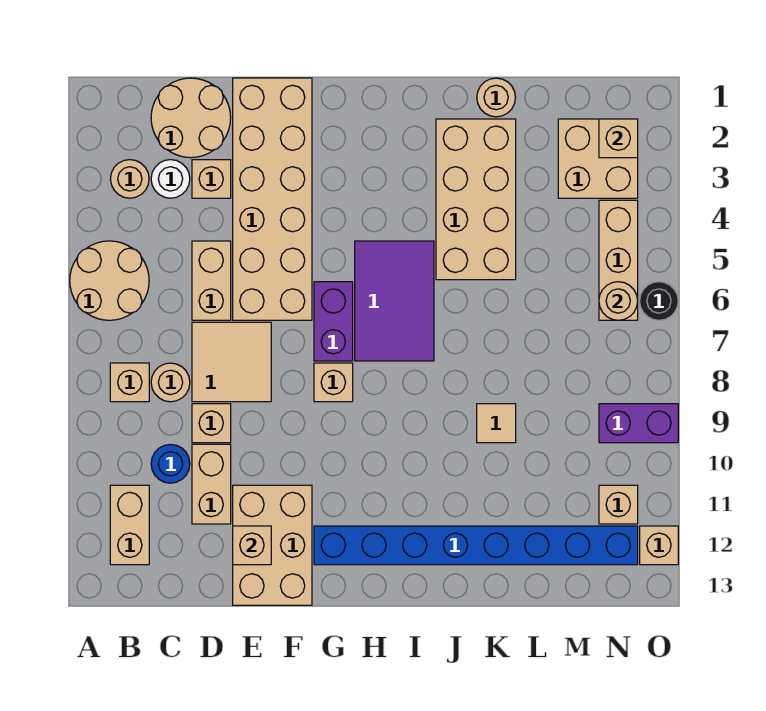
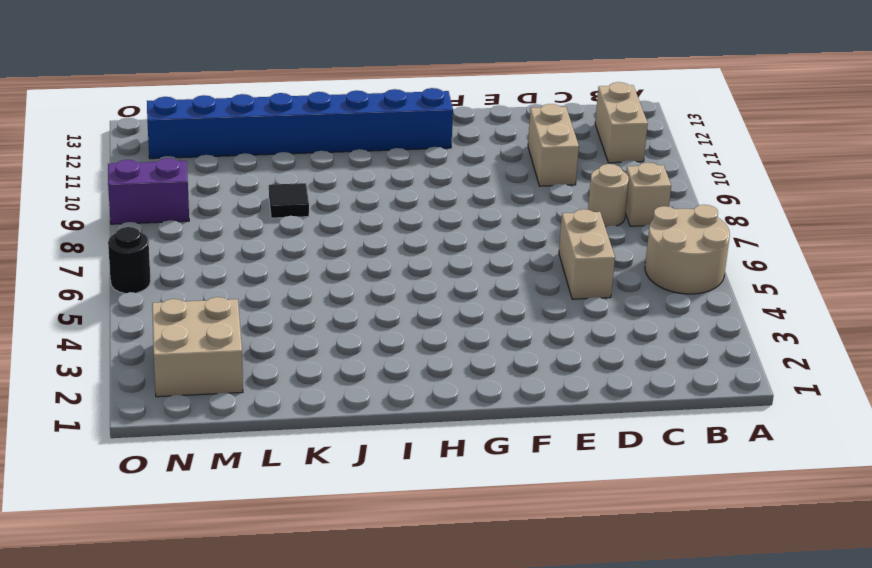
black tile K9 level 1 -> tan tile K9 level 1
none -> tan round brick B3 level 1
none -> tan round brick C1:D2 level 1
none -> white round brick C3 level 1
none -> blue round brick C10 level 1

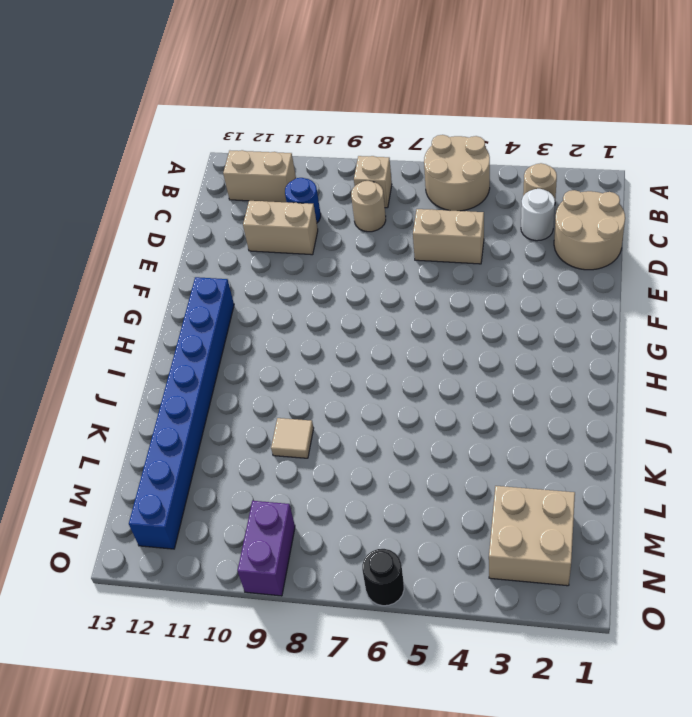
none -> tan brick D3 level 1
none -> tan tile D7:E8 level 1
none -> tan brick D9 level 1
none -> tan brick E1:F6 level 1

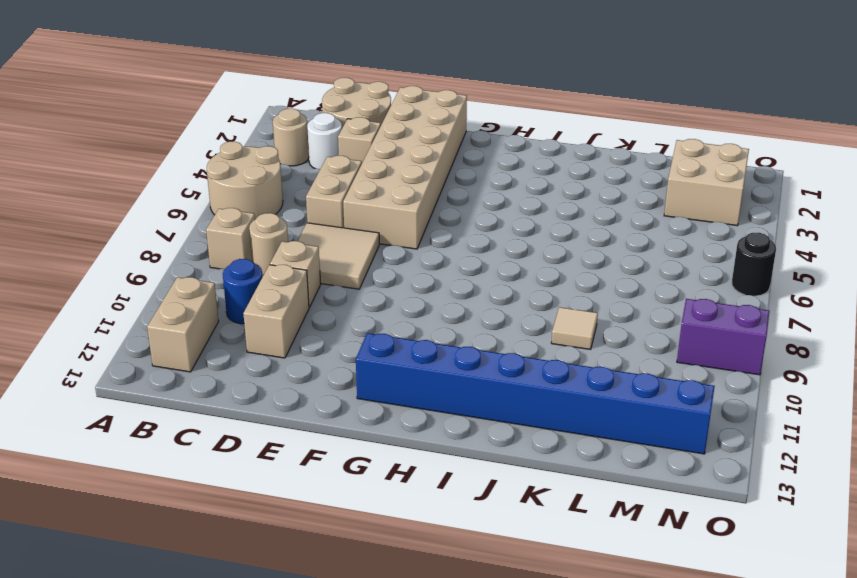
none -> tan brick E11:F13 level 1
none -> purple brick G6:G7 level 1
none -> tan brick G8 level 1
none -> purple tile H5:I7 level 1

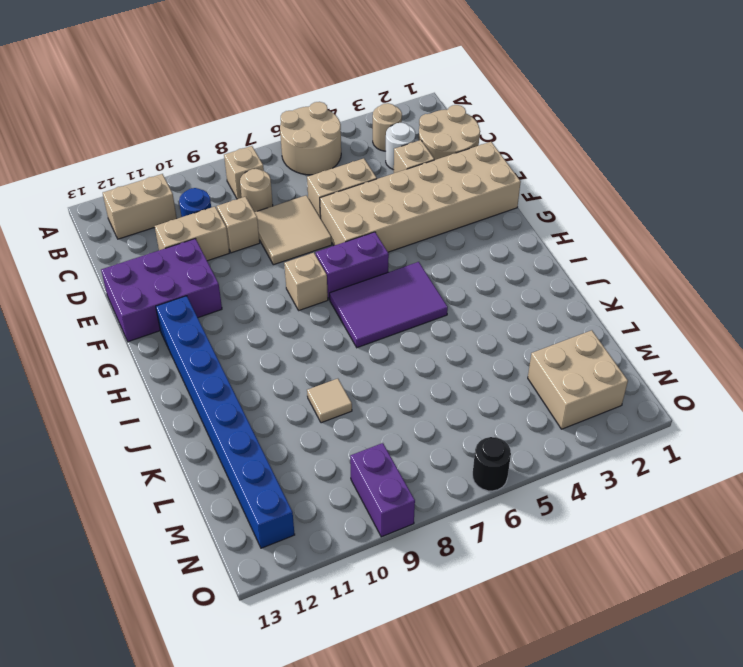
purple brick E11:F13 level 1 -> tan brick E11:F13 level 1
none -> tan brick J2:K5 level 1
none -> tan round brick K1 level 1
none -> tan brick N4:N6 level 1
none -> tan brick N11 level 1

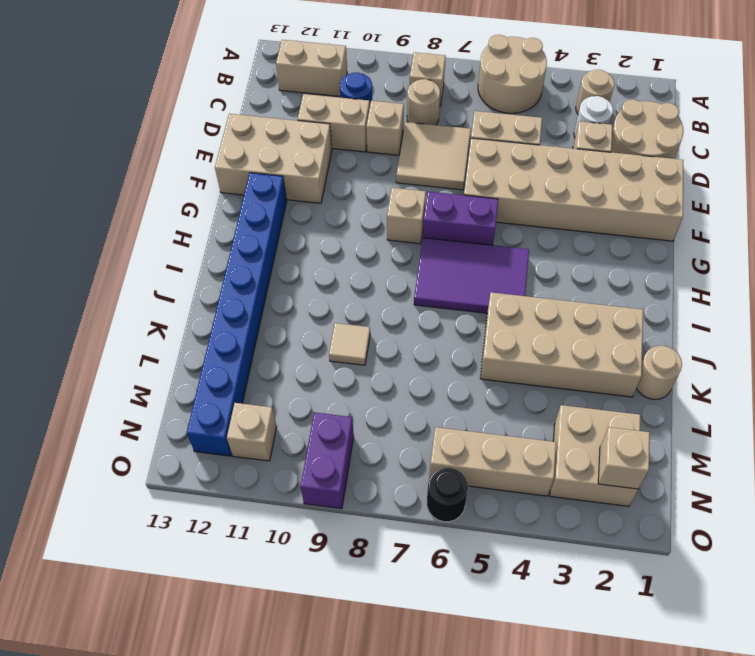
none -> tan brick O12 level 1
none -> tan brick E12 level 2
none -> tan round brick N6 level 2

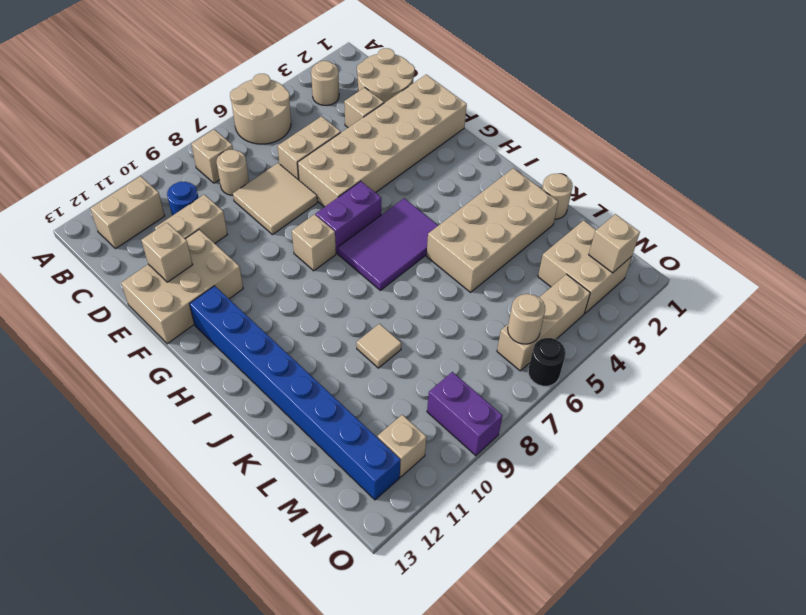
none -> white round brick C3 level 1
none -> tan brick D9 level 1
none -> tan brick O12 level 1

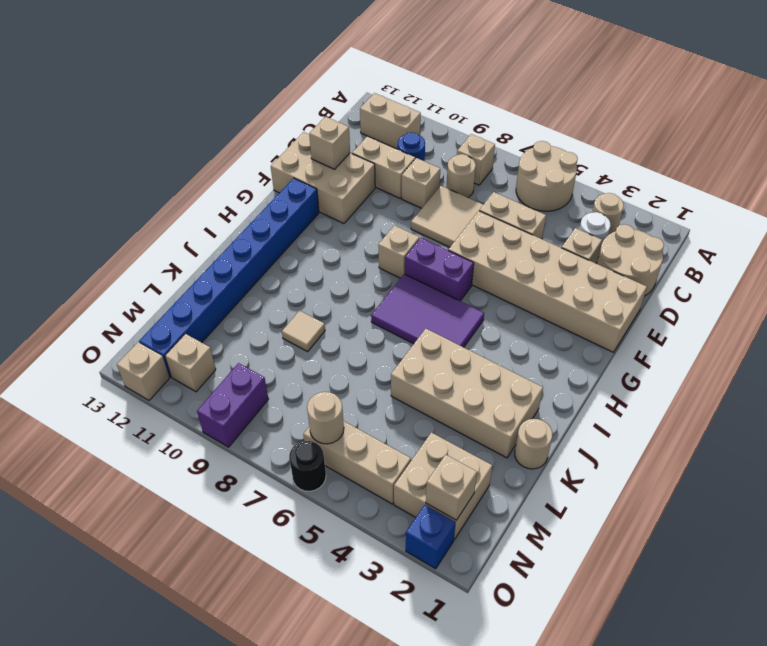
blue brick O2 level 1 -> none

